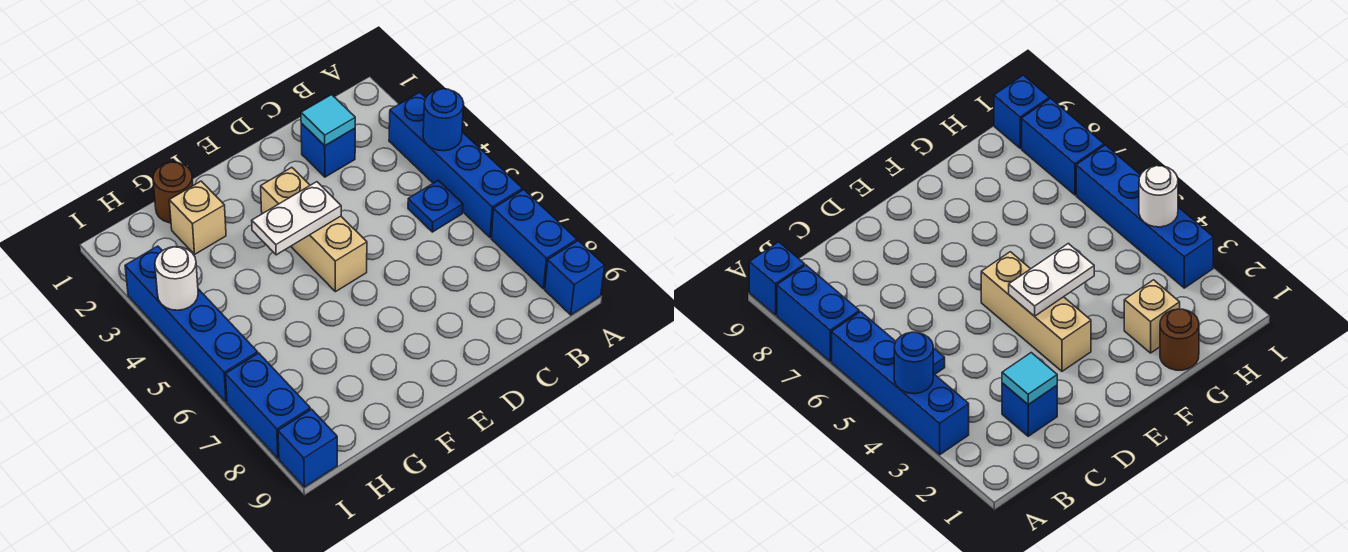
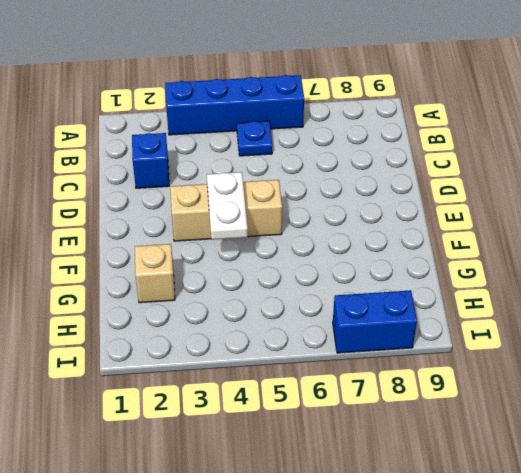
none -> blue brick A7:A8 level 1
none -> blue brick A9 level 1
none -> brown round brick G1 level 1

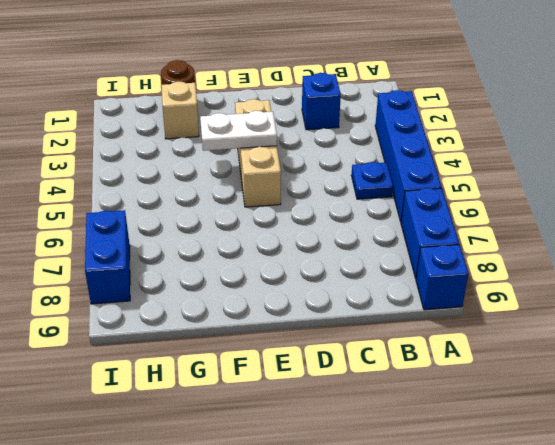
none -> blue brick I3:I6 level 1
none -> blue brick I9 level 1
none -> blue round brick A4 level 2

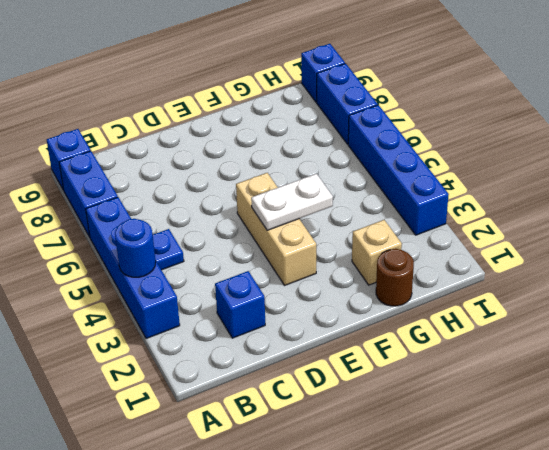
none -> cyan tile C2 level 2
none -> white round brick I4 level 2

